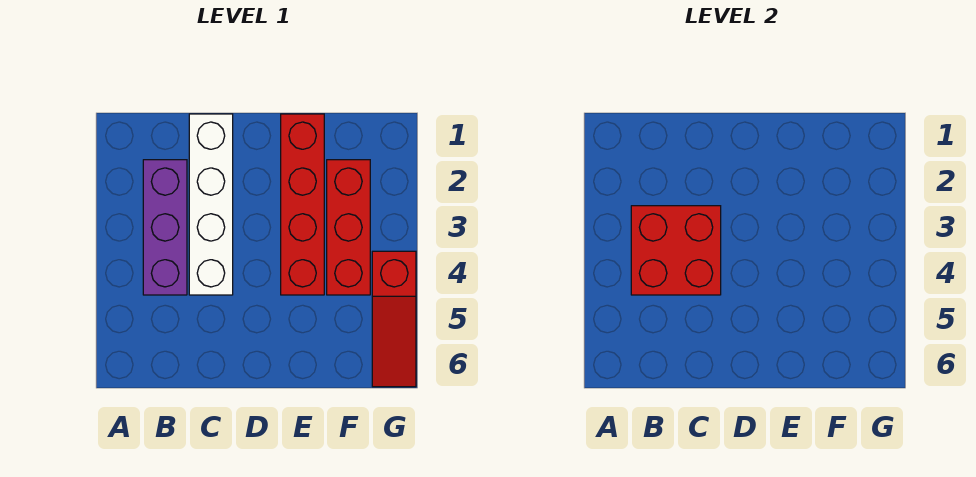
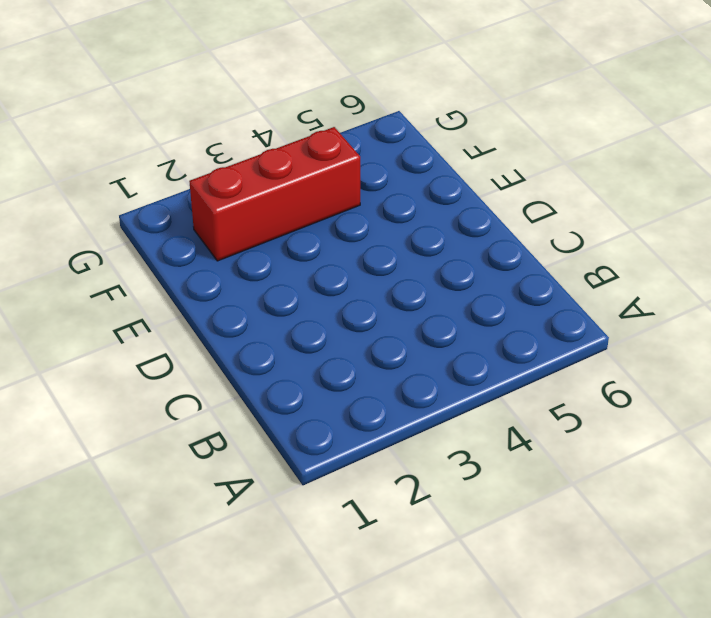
none -> purple brick B2:B4 level 1
none -> white brick C1:C4 level 1

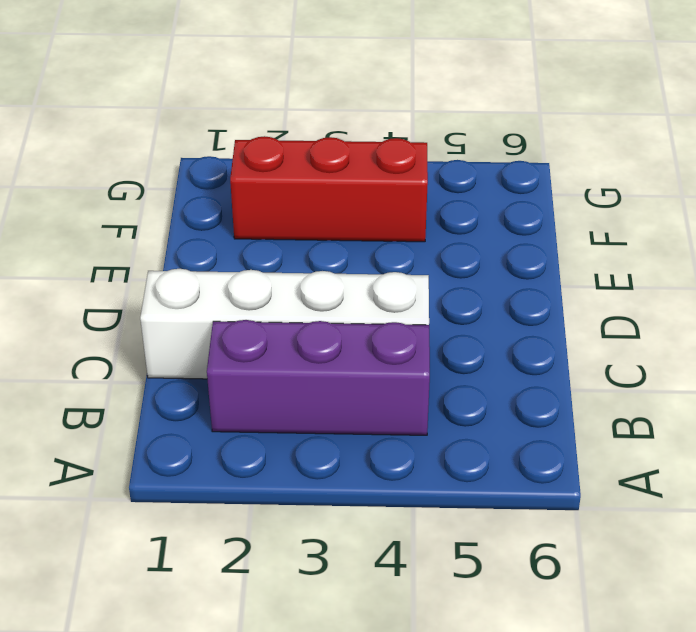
none -> red brick E1:E4 level 1
none -> red slope G4:G6 level 1 top 4

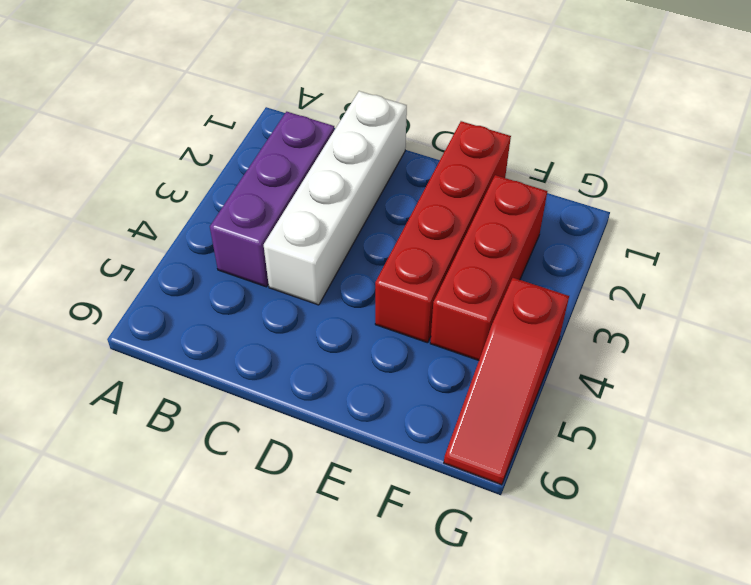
none -> red brick B3:C4 level 2

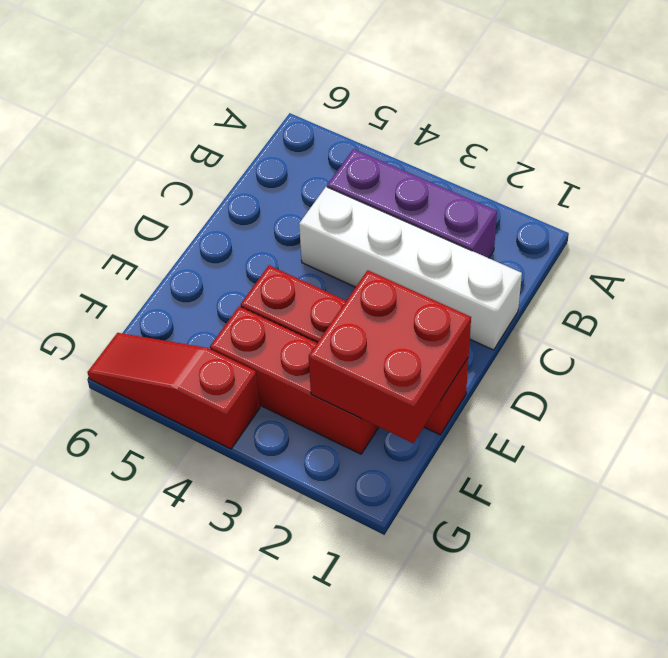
red brick E1:F2 level 2 -> red brick B3:C4 level 2

